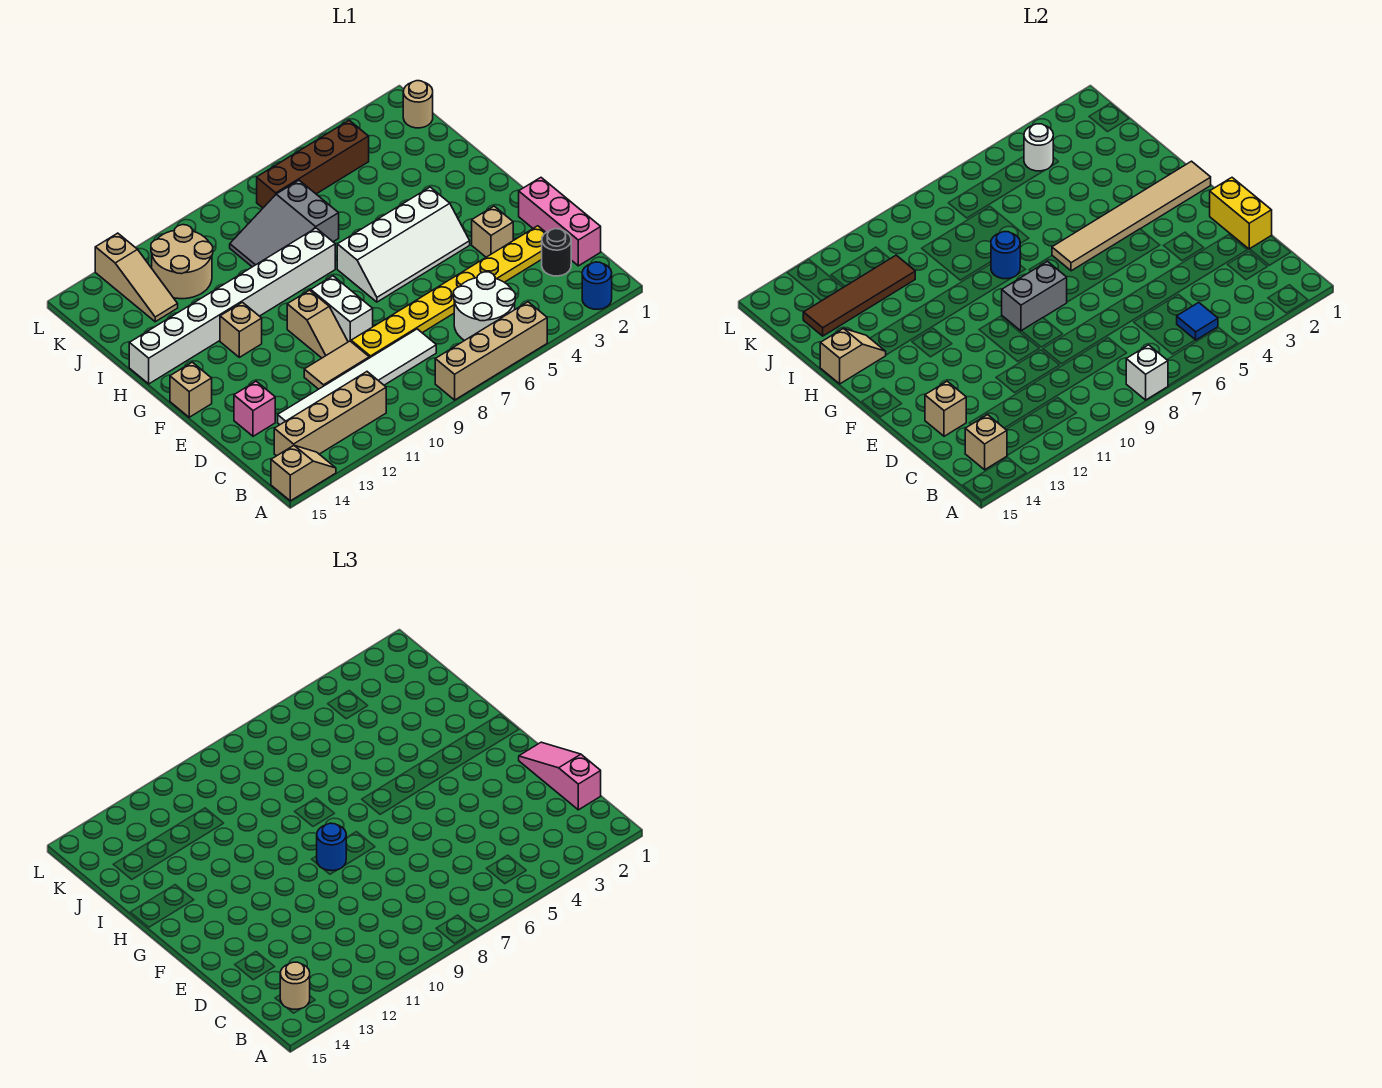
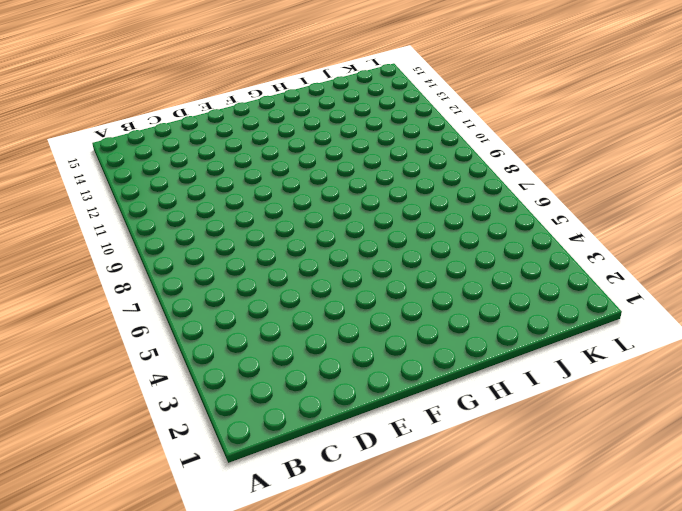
none -> blue round brick A2 level 1
none -> tan brick A5:A8 level 1
none -> tan slope A14:A15 level 1 top 15
none -> white round brick B5:C6 level 1

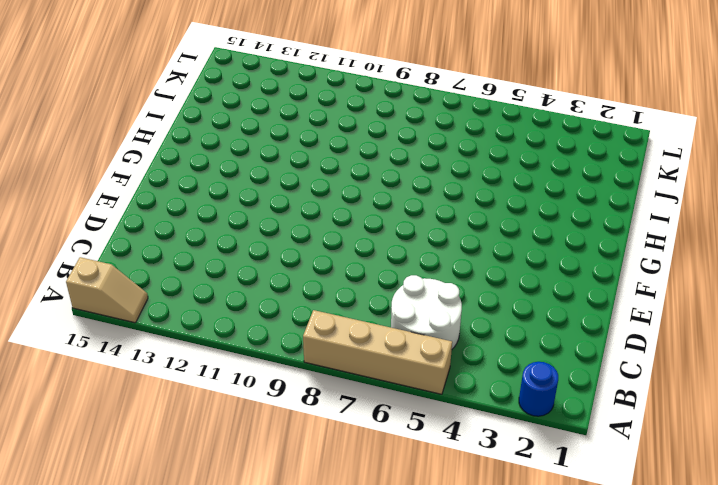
none -> tan brick B11:B14 level 1
none -> pink brick C1:E1 level 1
none -> black round brick C2 level 1
none -> white tile C8:C13 level 1

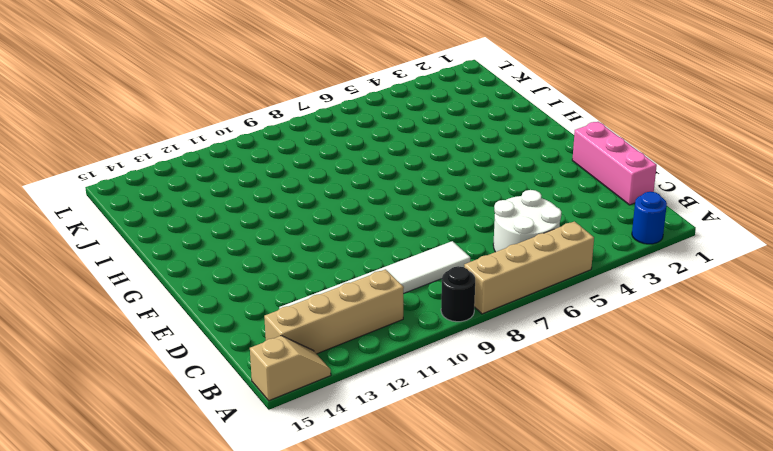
black round brick A9 level 1 -> black round brick C2 level 1
none -> yellow plate D2:D9 level 1
none -> tan tile D10:D11 level 1
none -> pink brick D14 level 1
none -> tan brick E3 level 1

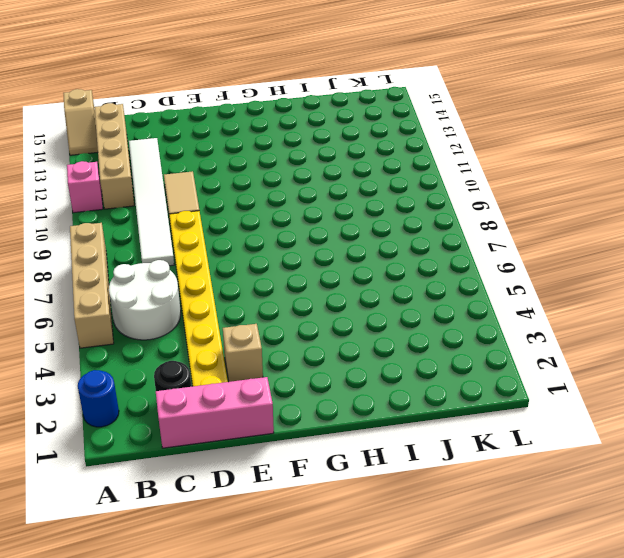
pink brick A11 level 1 -> pink brick D14 level 1
none -> white brick E9:F9 level 1
none -> tan slope E10:F10 level 1 top F
none -> white slope F4:G7 level 1 top G
none -> tan brick F15 level 1

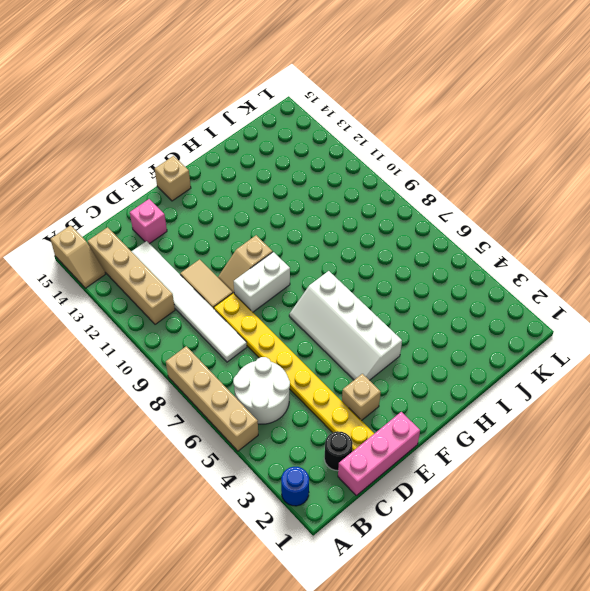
none -> tan brick G12 level 1
none -> white brick H8:H15 level 1
none -> grey slope I7:J9 level 1 top 7
none -> tan round brick J11:K12 level 1

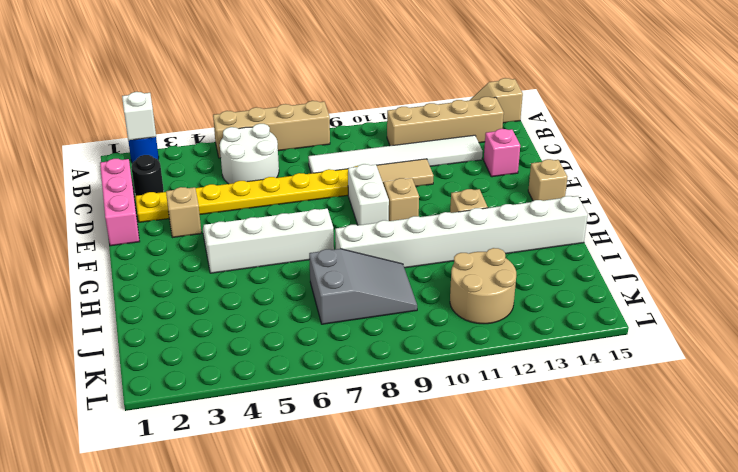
white brick A2 level 2 -> white brick A8 level 2
none -> tan slope J13:L13 level 1 top L
none -> tan round brick K1 level 1
none -> brown brick K4:K7 level 1
none -> blue tile B5 level 2

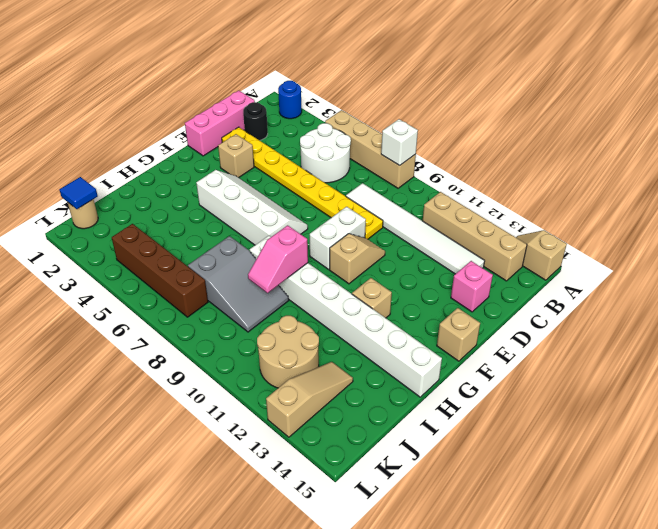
pink slope H9:I9 level 2 top H -> none
blue tile K1 level 2 -> blue tile B5 level 2
none -> tan tile D10:D11 level 1
none -> tan brick B14 level 2
none -> yellow brick D1:E1 level 2
none -> tan brick D14 level 2

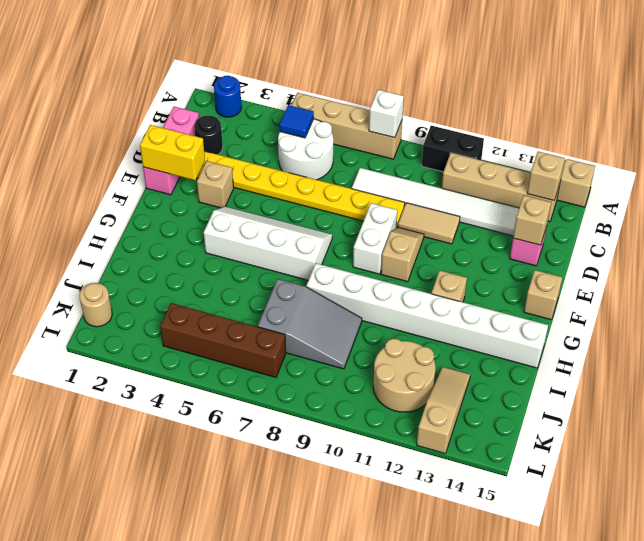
black brick A10:A11 level 1 -> none
yellow brick E1:E2 level 2 -> yellow brick D1:E1 level 2
none -> grey brick F8:F9 level 2
none -> tan tile G1:G6 level 2
none -> blue round brick H8 level 2
none -> tan slope H14:H15 level 2 top 15

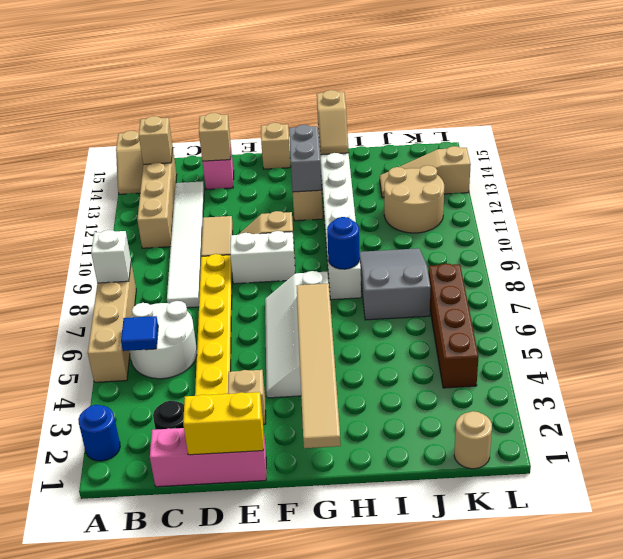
grey brick G12:G13 level 2 -> grey brick F8:F9 level 2
none -> brown tile J11:J14 level 2
none -> white round brick K4 level 2
none -> tan round brick B14 level 3
none -> pink slope C1:E1 level 3 top C

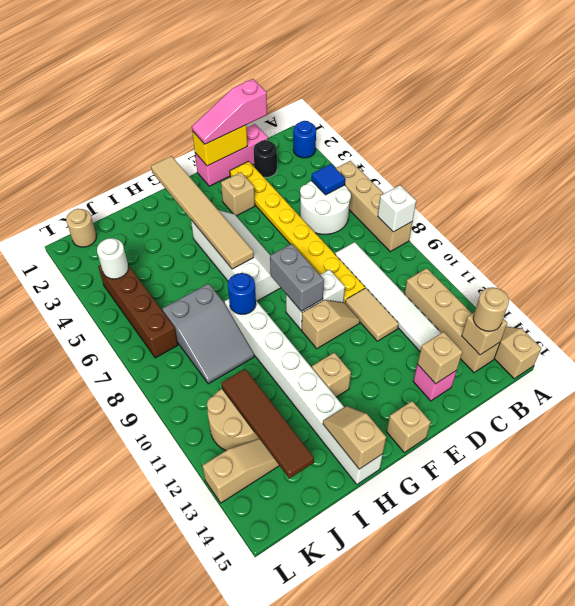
none -> blue round brick F9 level 3

